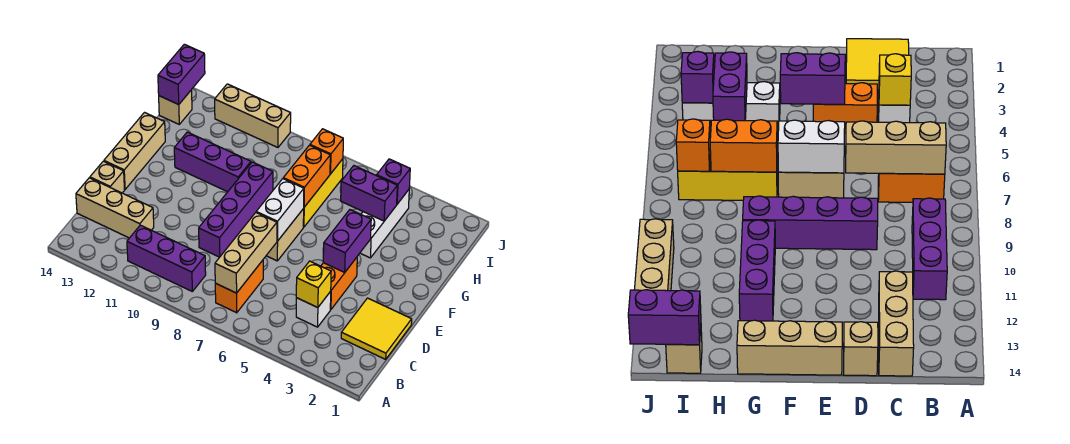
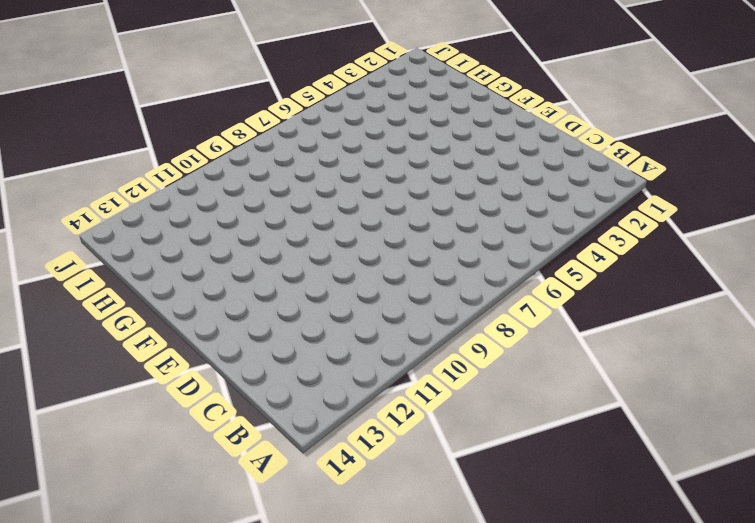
none -> orange brick B7:C7 level 1
none -> purple brick B9:B11 level 1
none -> yellow tile C1:D2 level 1

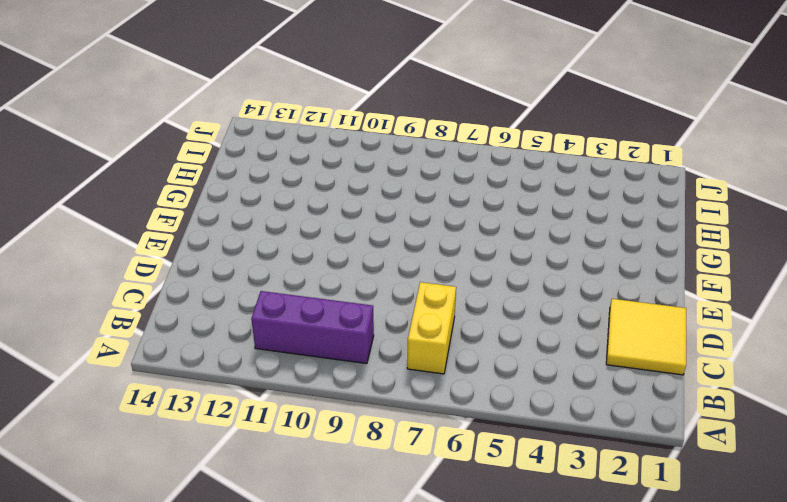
yellow brick B7:C7 level 1 -> orange brick B7:C7 level 1
none -> white brick C4 level 1
none -> tan brick C12:C14 level 1
none -> orange brick D4:E4 level 1

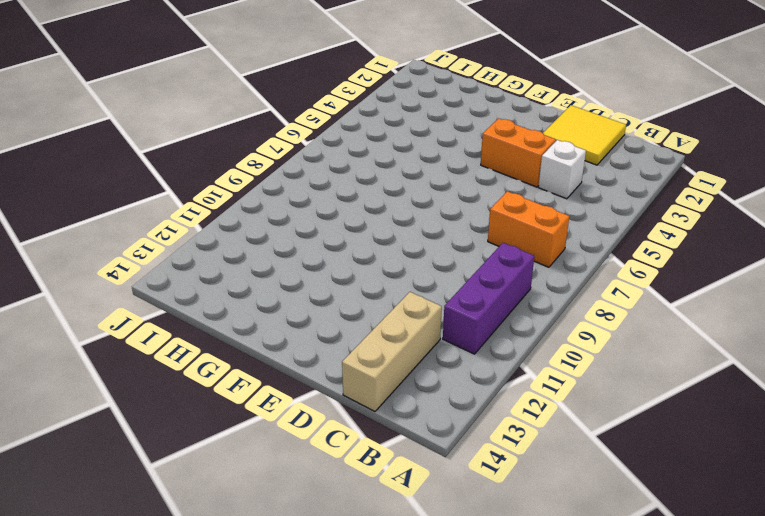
none -> purple brick D9:G9 level 1
none -> tan brick D14 level 1
none -> tan brick E7:F7 level 1

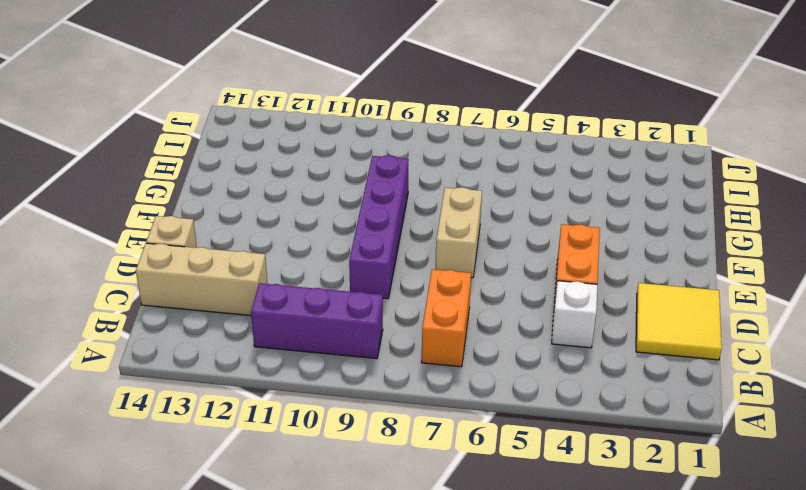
none -> tan brick E14:G14 level 1
none -> white brick G4:I4 level 1
none -> yellow brick G7:I7 level 1

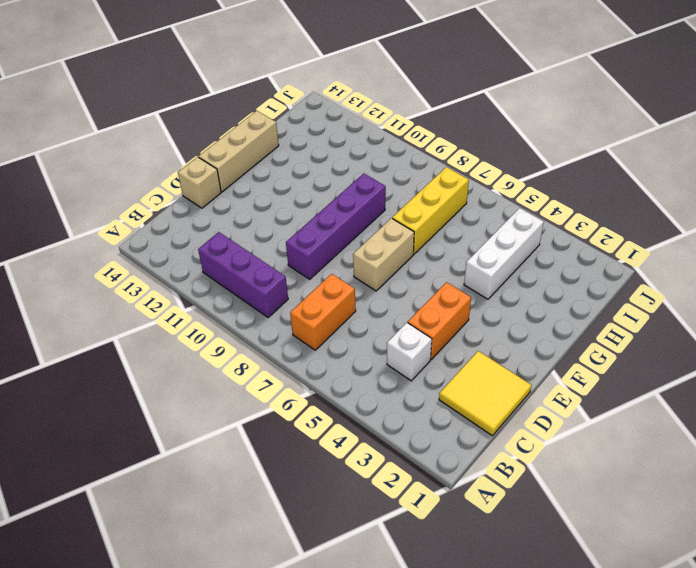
none -> tan brick C12:C14 level 1
none -> purple brick G10:G12 level 1
none -> tan brick I14 level 1

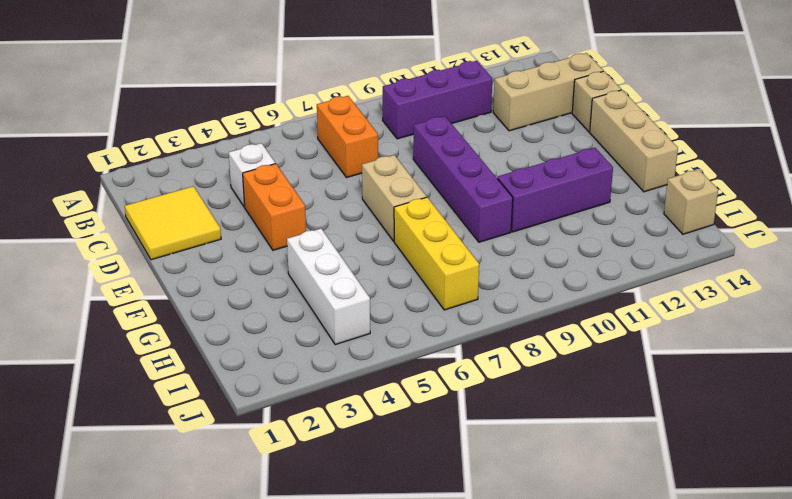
none -> tan brick J10:J12 level 1
none -> tan brick B7:D7 level 2
none -> yellow brick C4 level 2

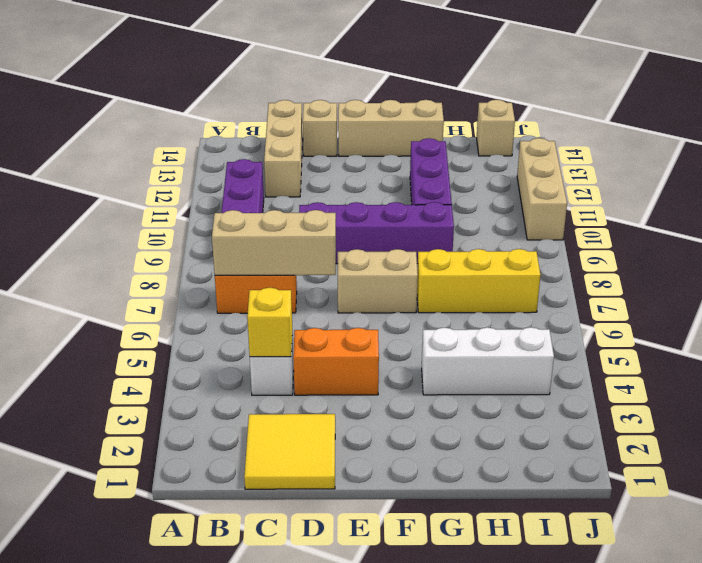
none -> purple brick E4:F4 level 2
none -> white brick E7:F7 level 2
none -> orange brick G7:H7 level 2

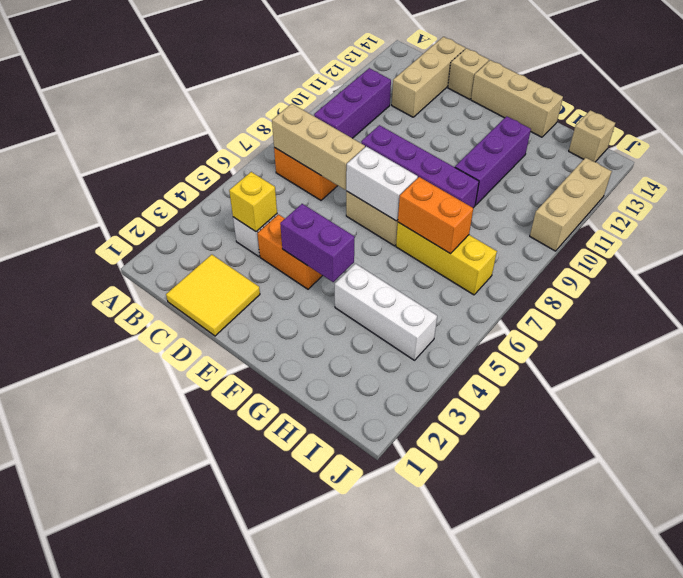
none -> purple brick H4:H5 level 2
none -> purple brick I4 level 2
none -> orange brick I7 level 2

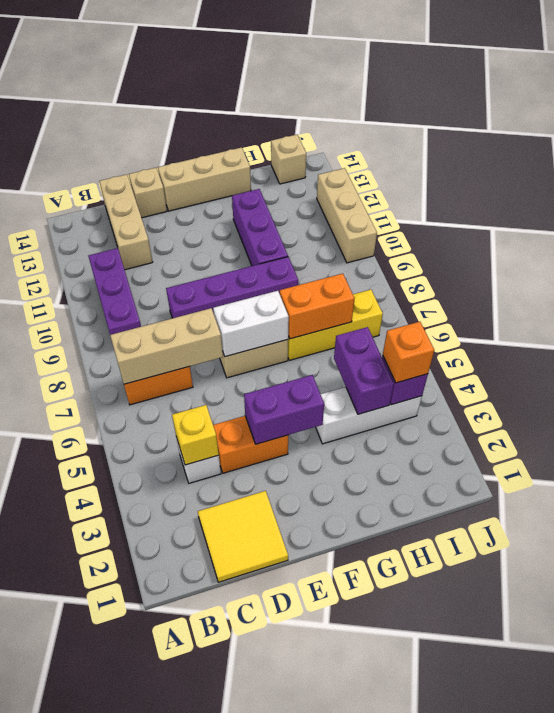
orange brick I4 level 3 -> orange brick I7 level 2
none -> purple brick I14:J14 level 2

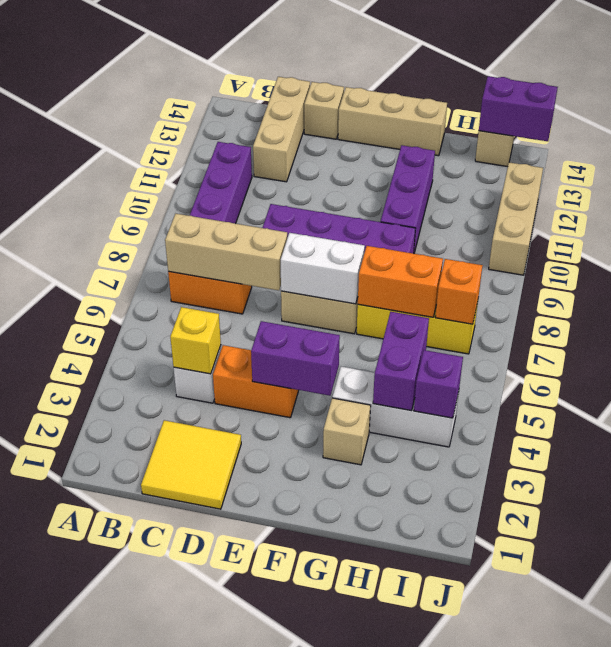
tan brick G3 level 1 -> none

